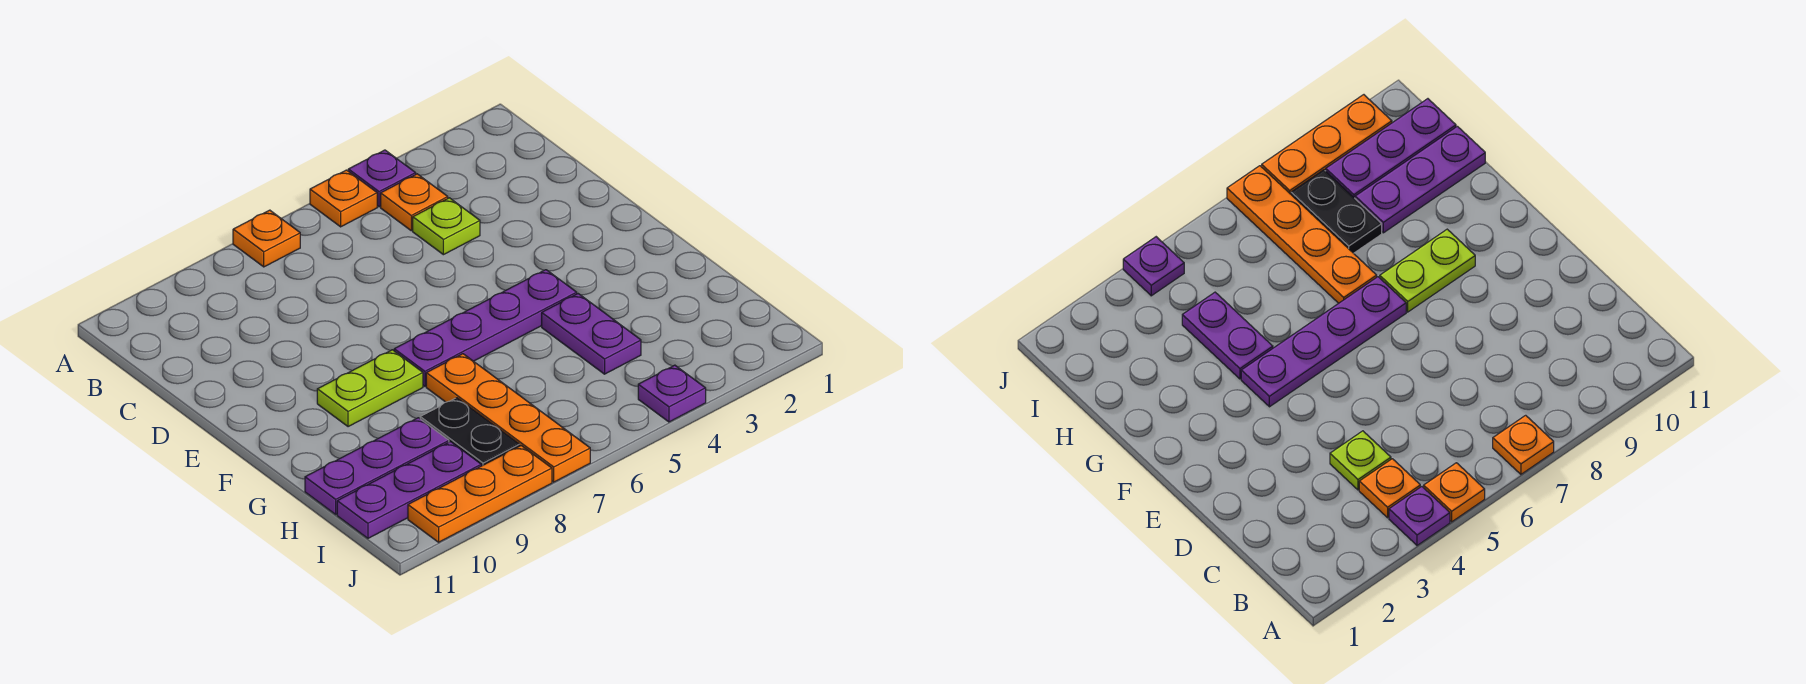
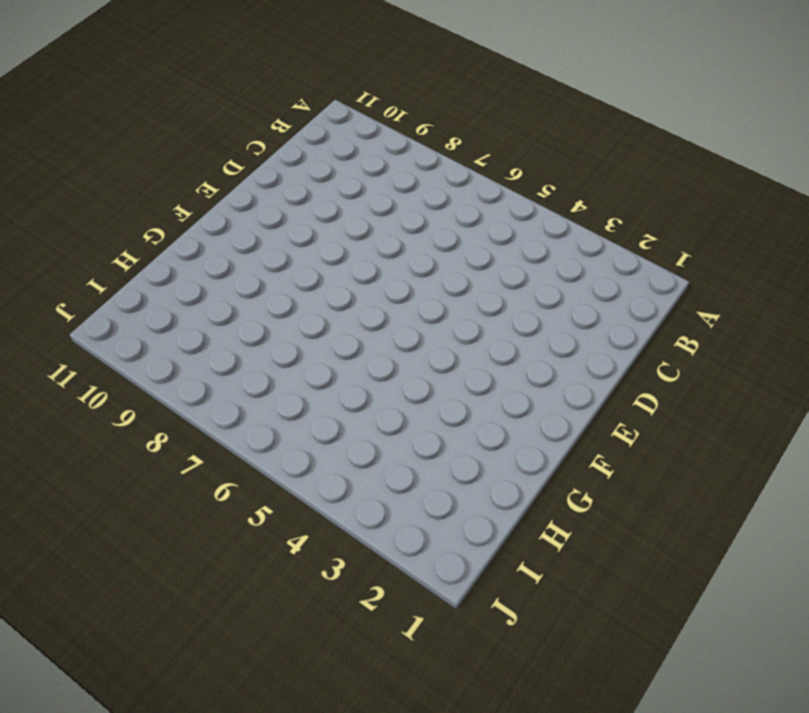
none -> purple plate A4 level 1
none -> orange plate A5 level 1
none -> orange plate A7 level 1

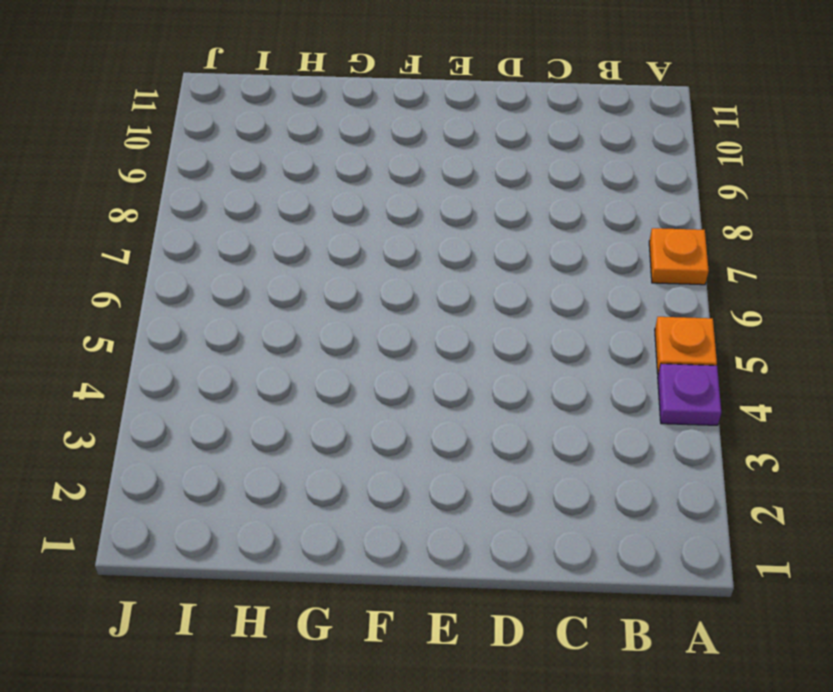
none -> orange plate B4 level 1
none -> lime plate C4 level 1
none -> purple plate F4:F7 level 1

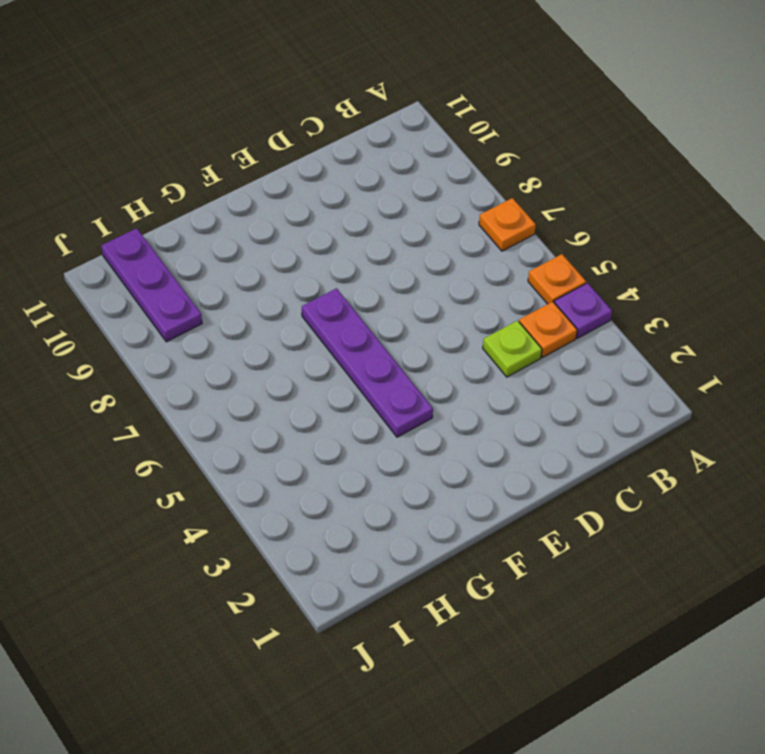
none -> lime plate F8:F9 level 1
none -> purple plate G4:H4 level 1
none -> orange plate G7:J7 level 1

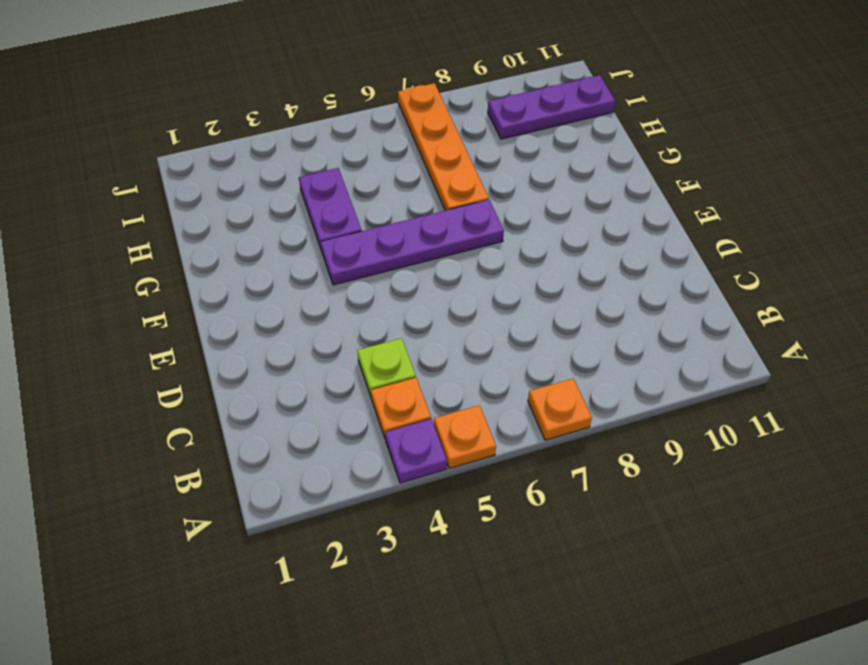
none -> lime plate F8:F9 level 1
none -> black plate H8:I8 level 1
none -> purple plate H9:H11 level 1

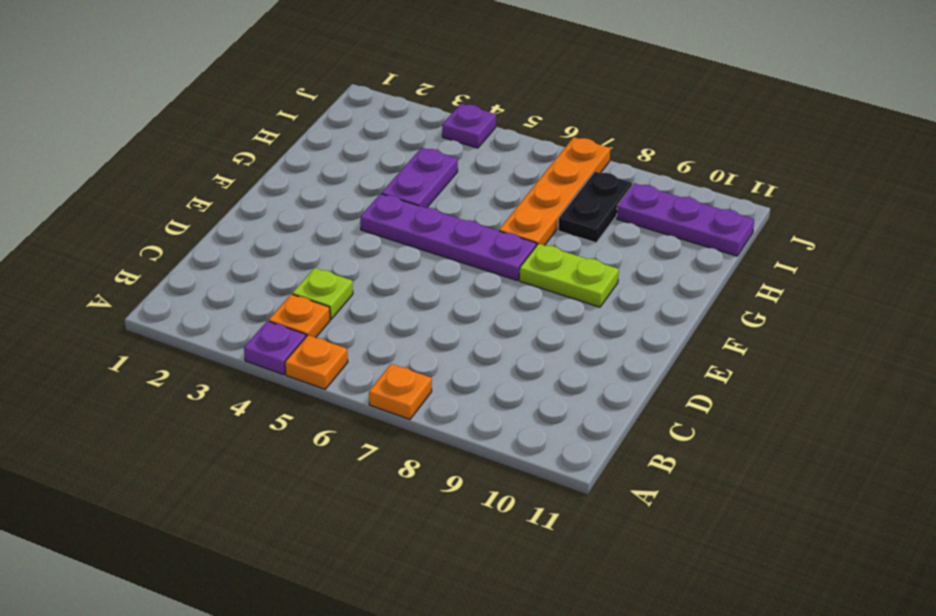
none -> purple plate H9:H11 level 1
none -> orange plate J8:J10 level 1

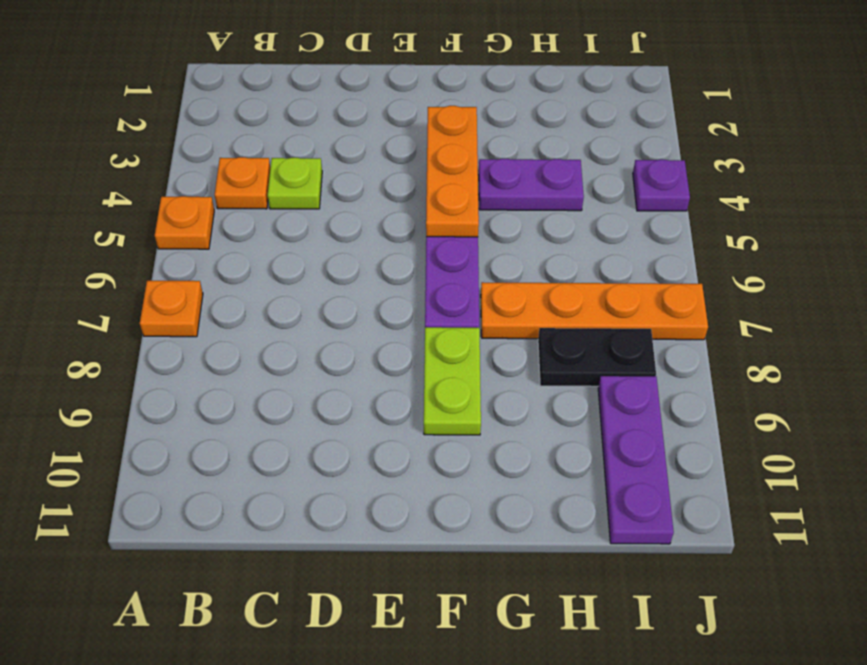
orange plate F3:F5 level 2 -> orange plate J8:J10 level 1
none -> purple plate A4 level 1
none -> purple plate H9:H11 level 1

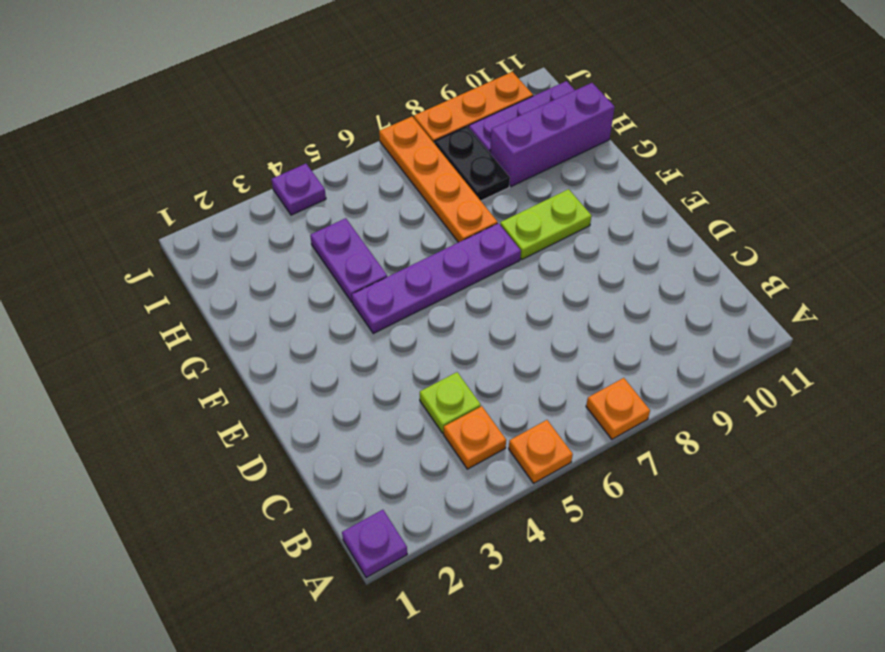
purple plate A1 level 1 -> purple plate A4 level 1
purple brick H9:H11 level 1 -> purple plate H9:H11 level 1

